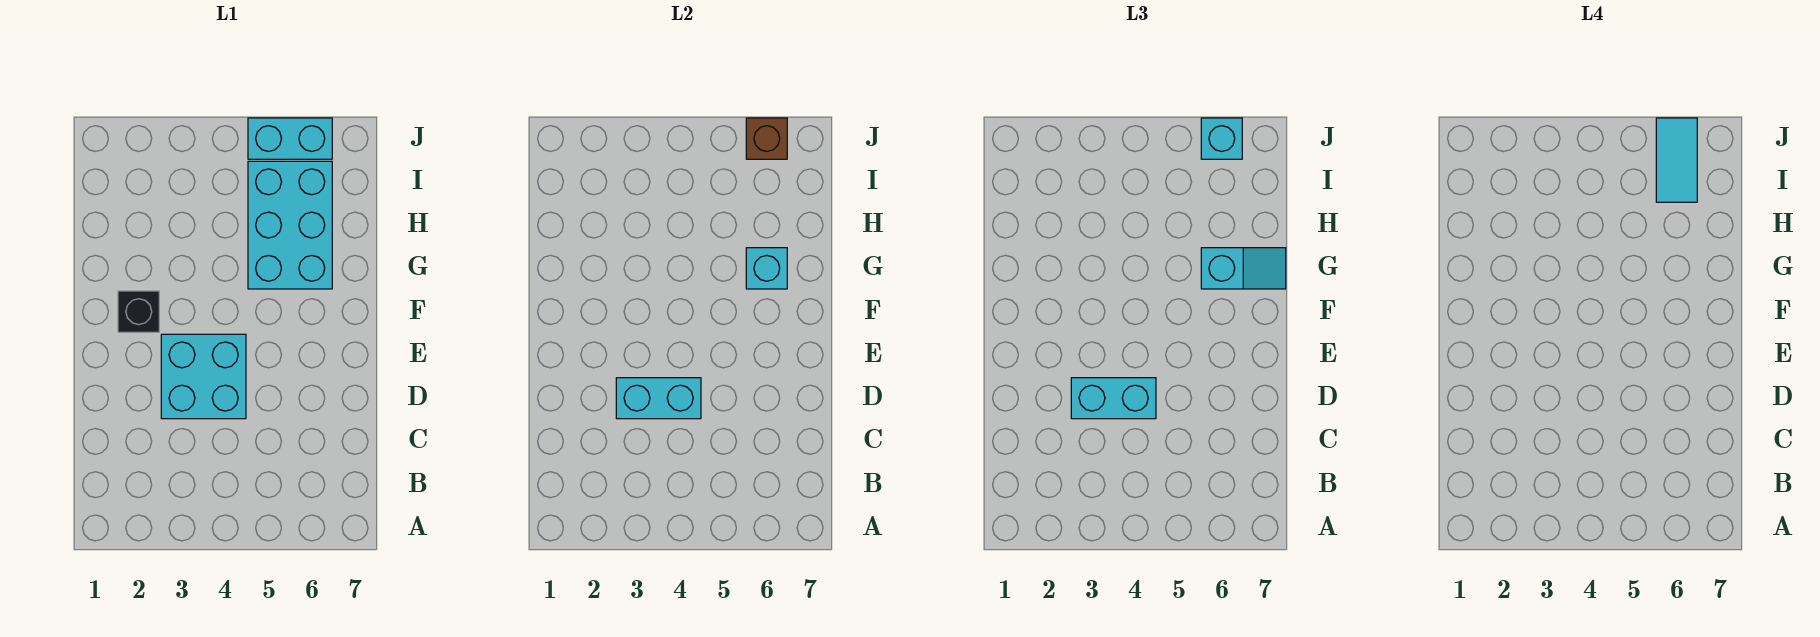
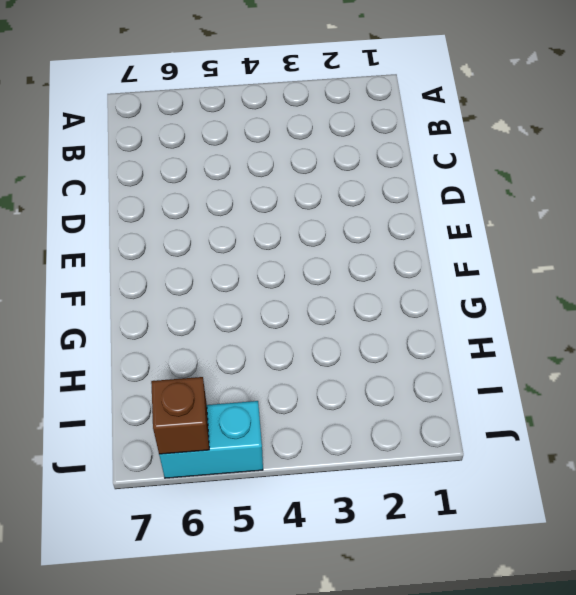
none -> cyan brick D3:E4 level 1
none -> black brick F2 level 1

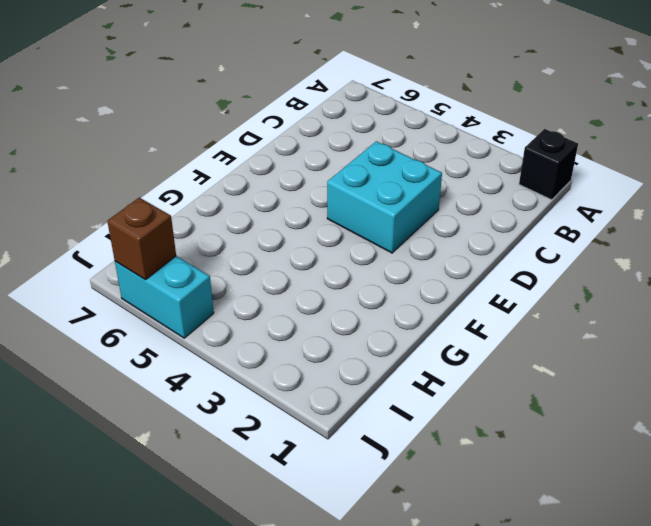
black brick A1 level 1 -> black brick F2 level 1
none -> cyan brick G5:I6 level 1
none -> cyan brick D3:D4 level 2

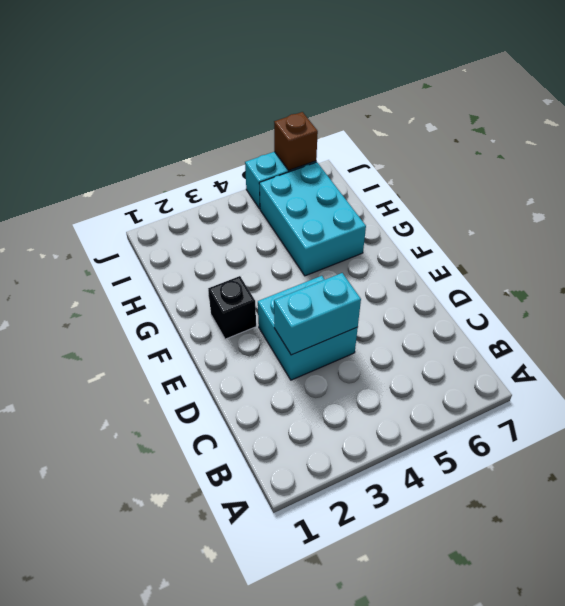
none -> cyan brick G6 level 2
none -> cyan brick D3:D4 level 3

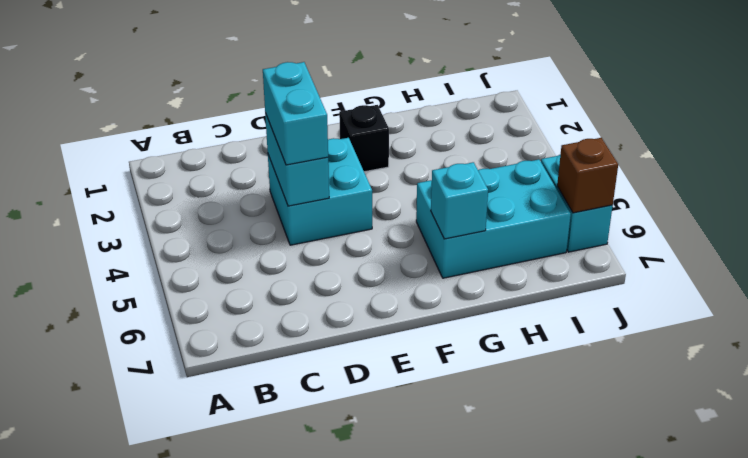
none -> cyan slope G6:G7 level 3 top 6
none -> cyan brick J6 level 3

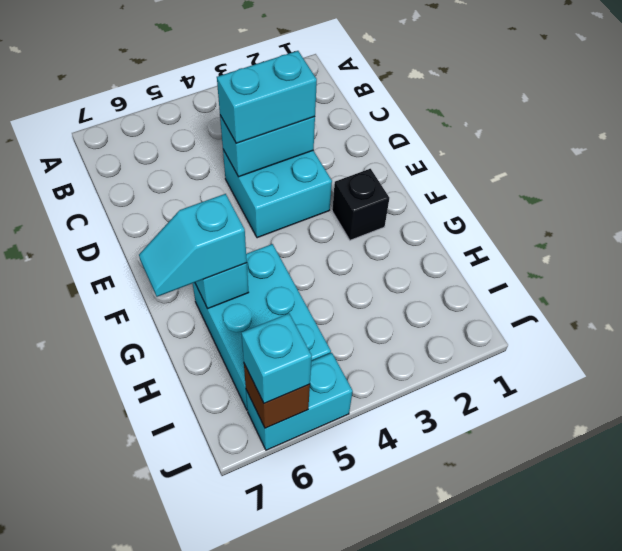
none -> cyan tile I6:J6 level 4

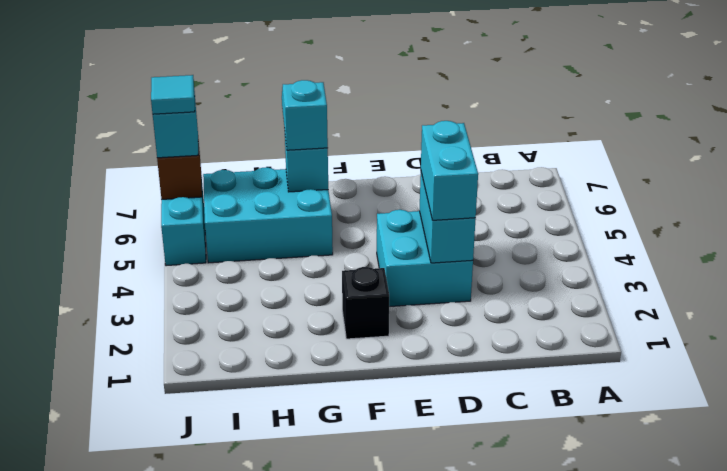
cyan tile J6 level 4 -> cyan tile I6:J6 level 4

